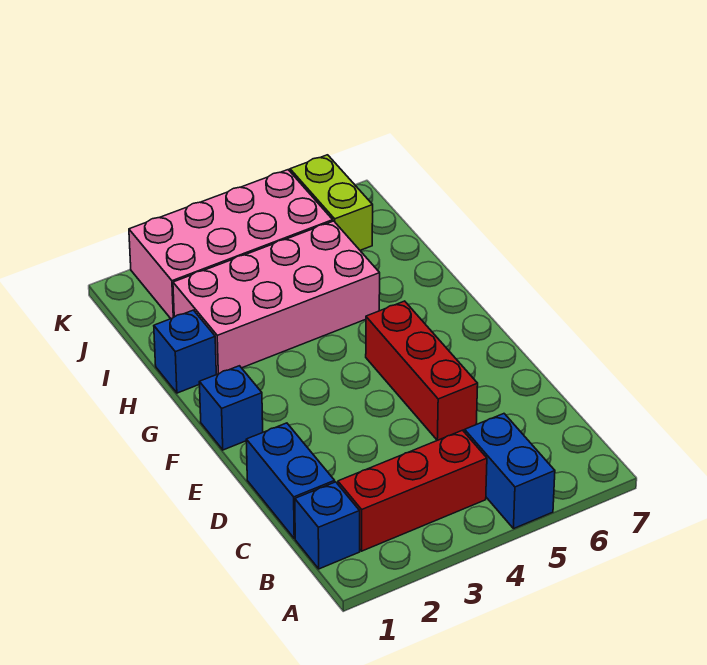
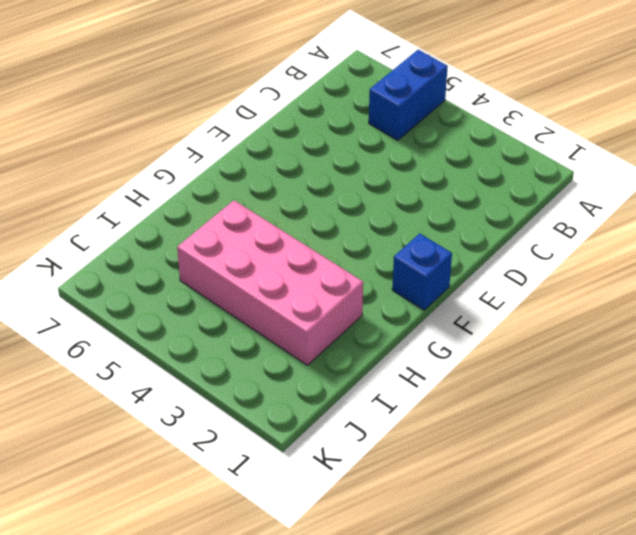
none -> blue brick B1 level 1
none -> red brick B2:B4 level 1

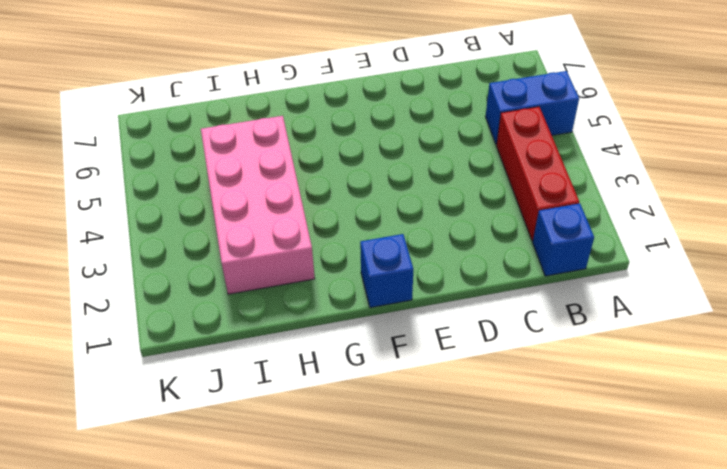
none -> blue brick C1:D1 level 1
none -> red brick D5:F5 level 1

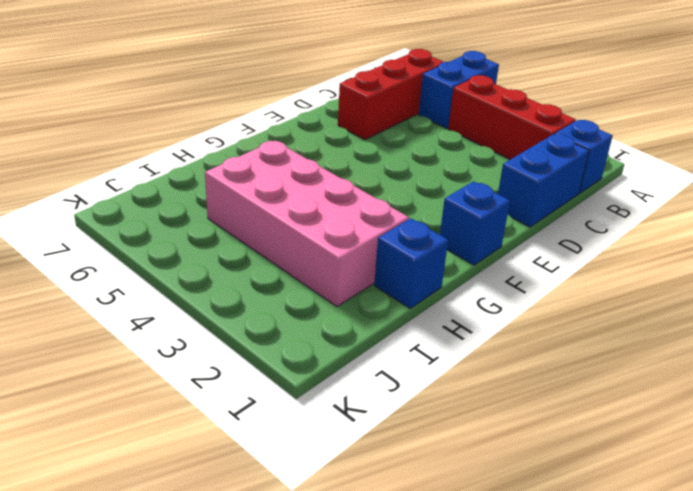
red brick B6:D6 level 1 -> red brick D5:F5 level 1
none -> pink brick J2:K5 level 1
none -> lime brick J6:K6 level 1

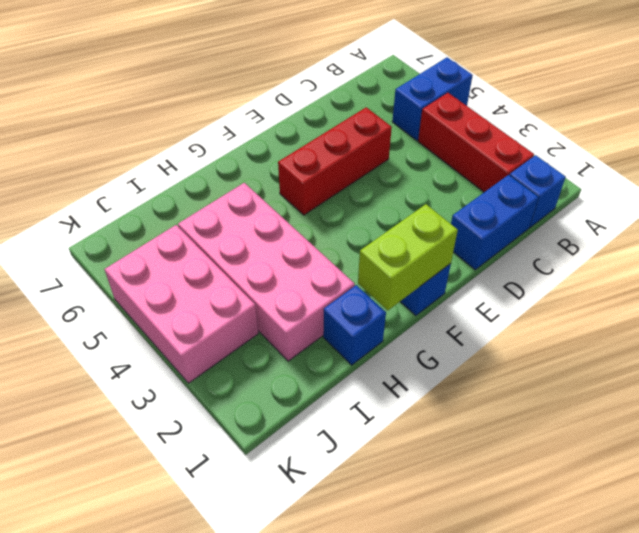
lime brick F1:G1 level 2 -> lime brick J6:K6 level 1
pink brick J3:K5 level 1 -> pink brick J2:K5 level 1

